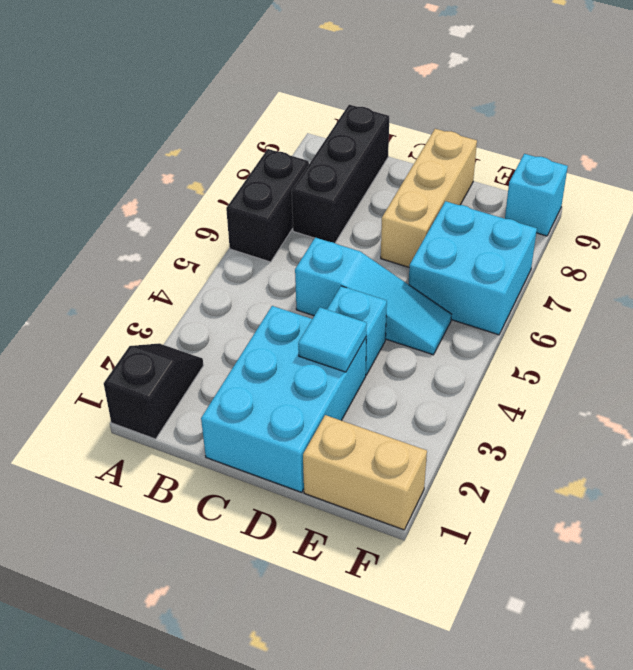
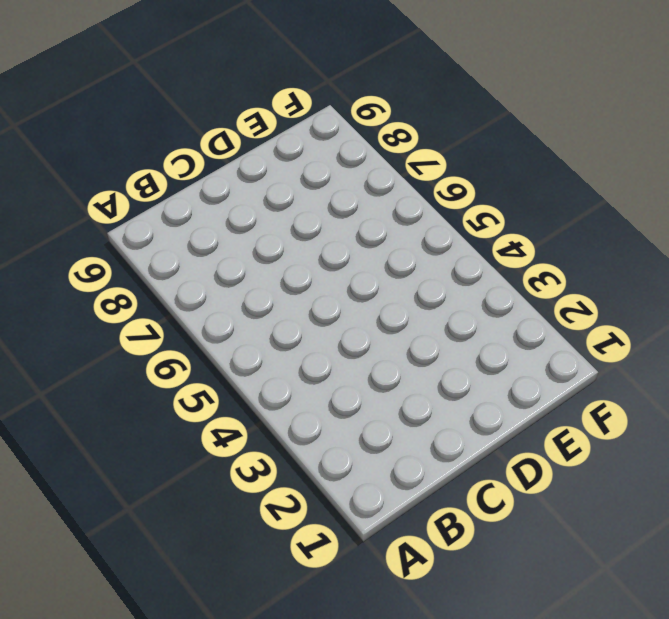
none -> black slope A1:A2 level 1 top 1
none -> black brick A6:A7 level 1

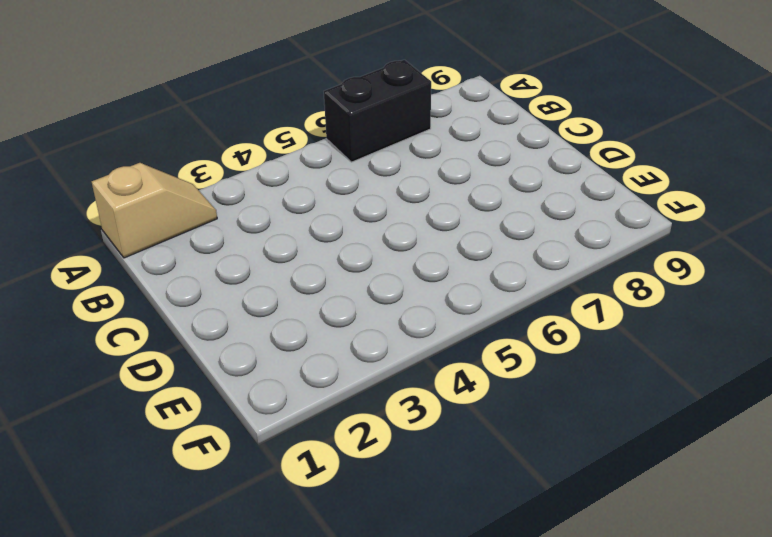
tan slope A1:A2 level 1 top 1 -> black slope A1:A2 level 1 top 1
none -> black brick B7:B9 level 1
none -> cyan brick C1:D3 level 1

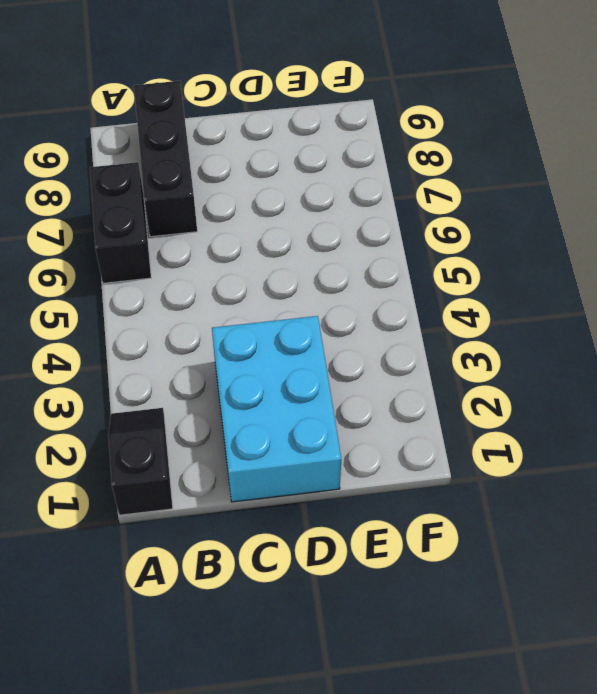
none -> cyan slope C5:E5 level 1 top C
none -> cyan brick D4 level 1

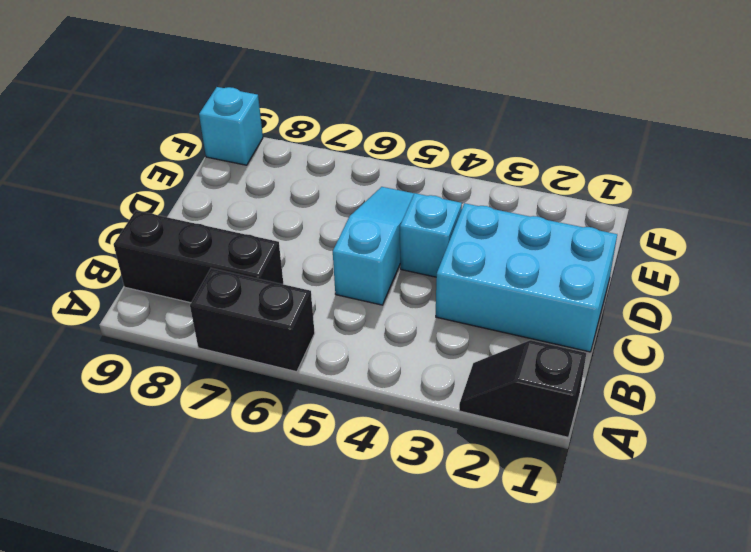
none -> tan brick D7:D9 level 1
none -> tan brick E1:F1 level 1

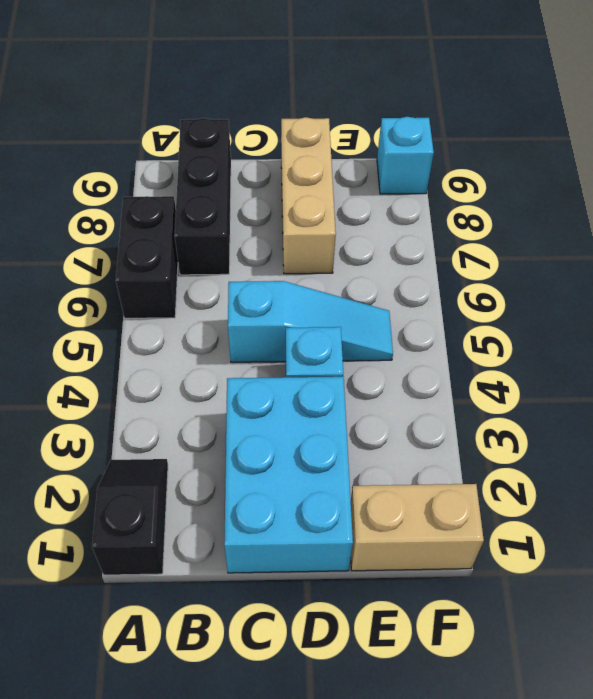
none -> cyan brick E6:F7 level 1
none -> cyan tile D3 level 2

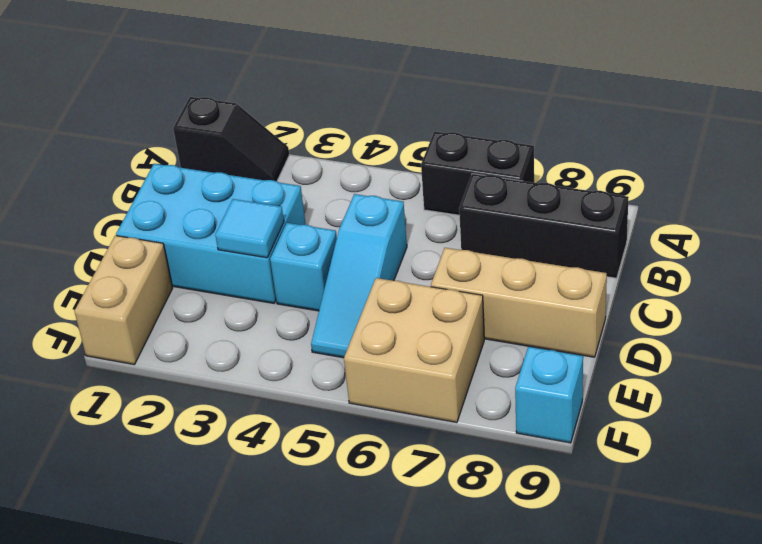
tan brick E6:F7 level 1 -> cyan brick E6:F7 level 1

